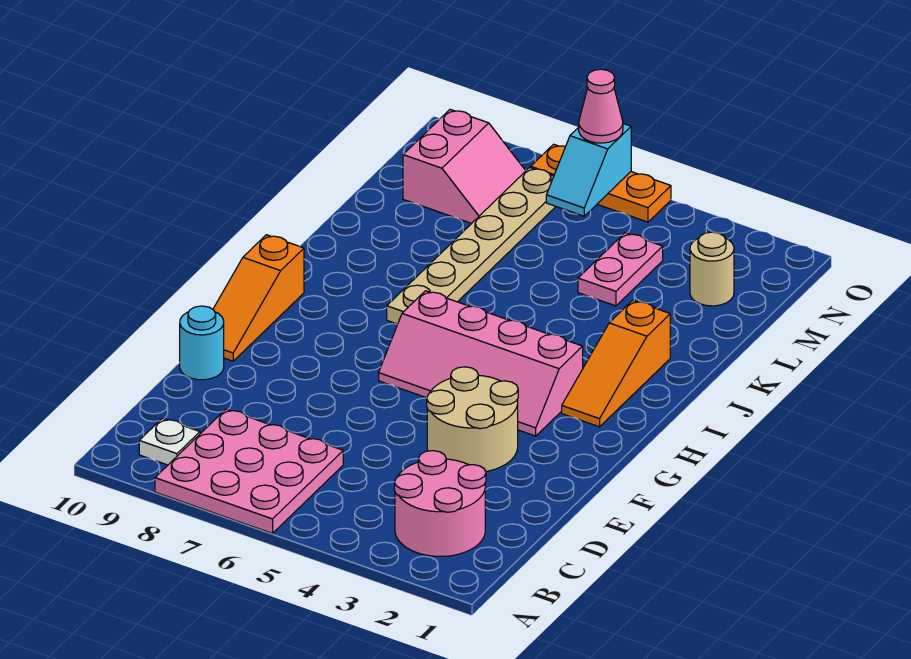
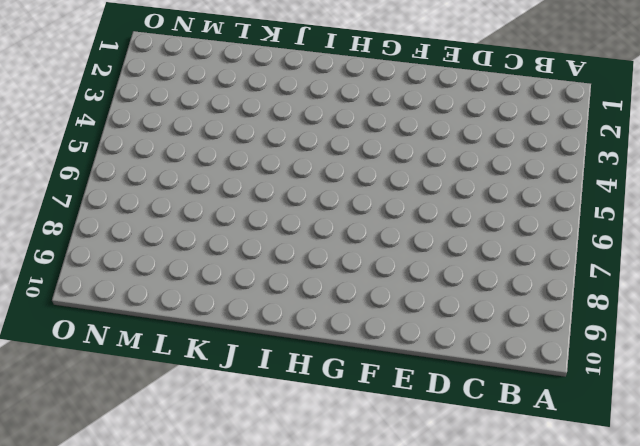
none -> pink plate A6:C8 level 1
none -> pink round brick B2:C3 level 1
none -> white plate B9 level 1

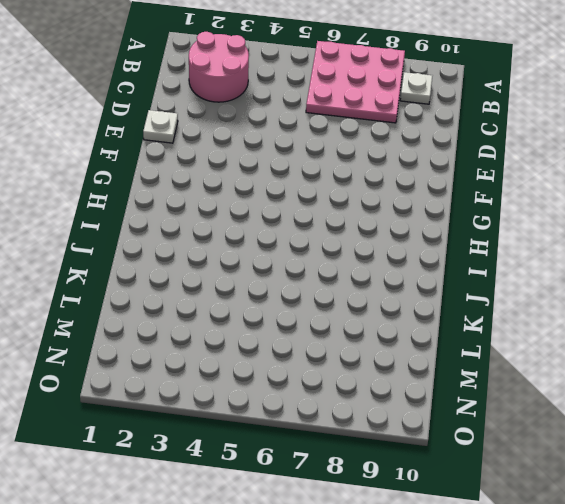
white plate E1 level 1 -> none
none -> tan round brick E3:F4 level 1
none -> cyan round brick E10 level 1
none -> orange slope F10:H10 level 1 top H

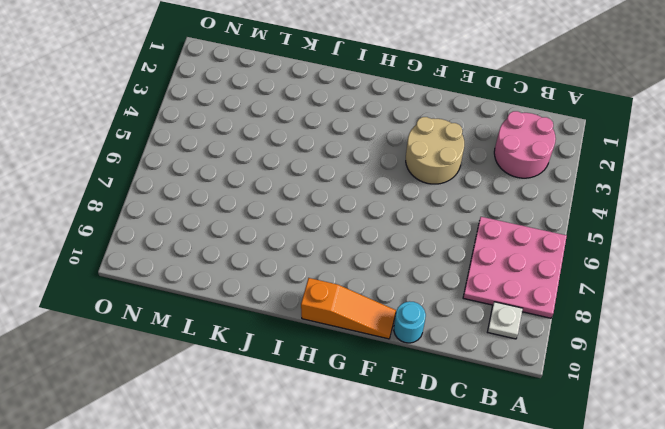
none -> pink slope G3:H6 level 1 top H
none -> orange slope H2:J2 level 1 top J
none -> tan plate I7:N7 level 1

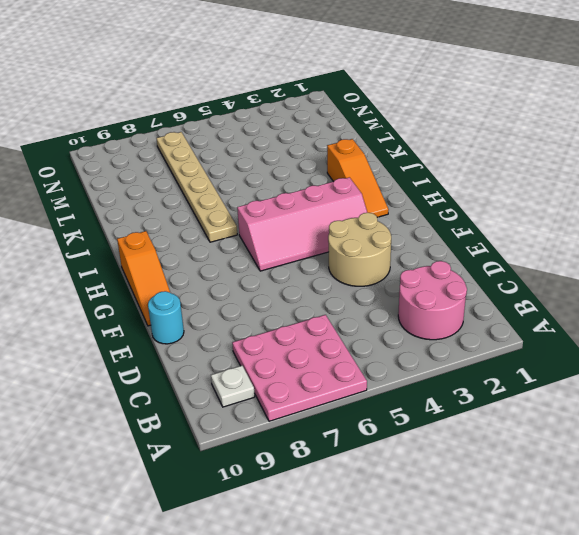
none -> pink plate L4:M4 level 1
none -> tan round brick M2 level 1
none -> pink slope M8:N9 level 1 top 9

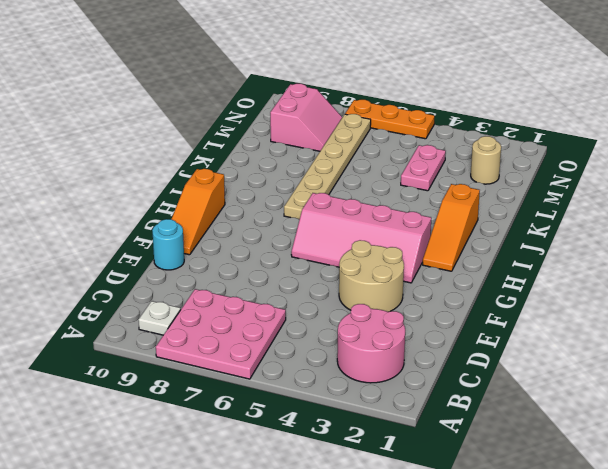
none -> cyan slope N6:O6 level 2 top O
none -> pink cone O6 level 3

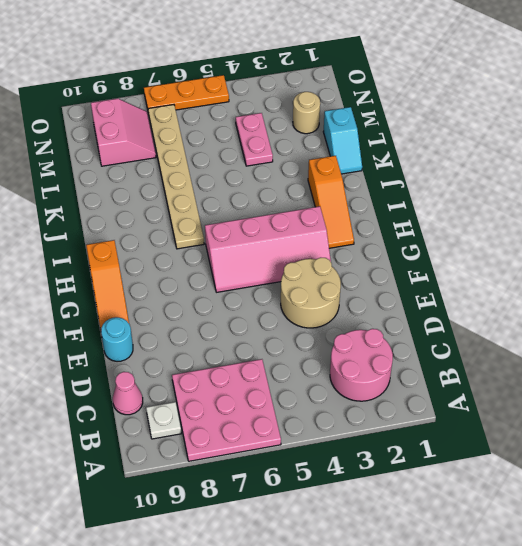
pink cone C10 level 1 -> pink cone O6 level 3
cyan slope K1:L1 level 1 top L -> cyan slope N6:O6 level 2 top O

